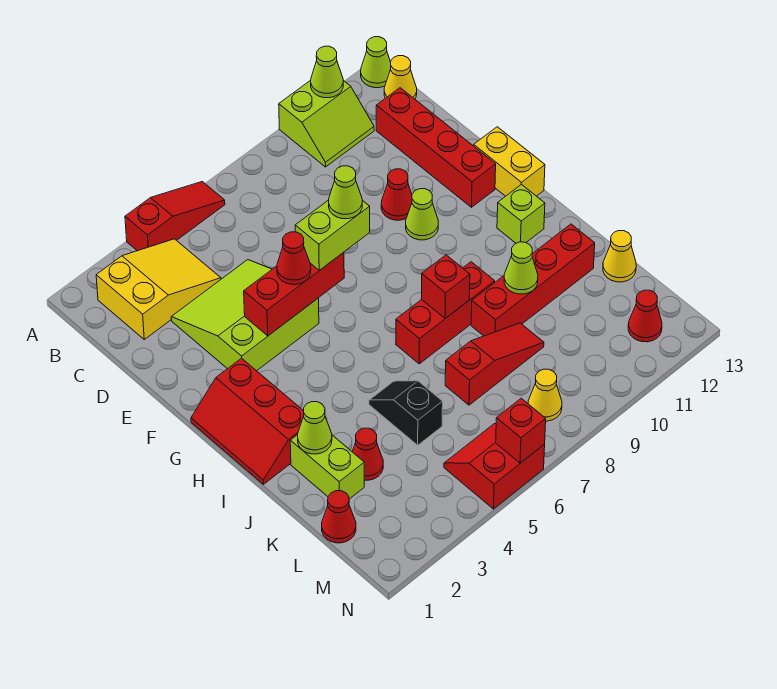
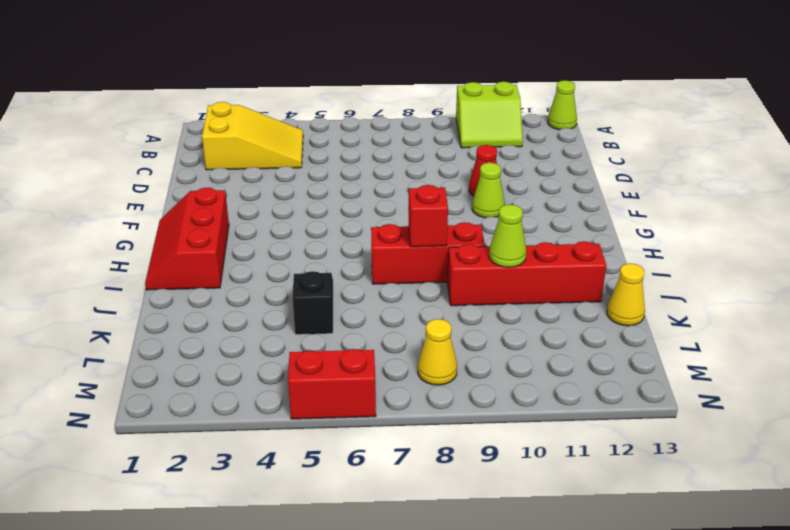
none -> red slope A4:A6 level 1 top 4
none -> yellow cone B13 level 1
none -> red brick C12:F12 level 1
none -> lime slope D3:F5 level 1 top F

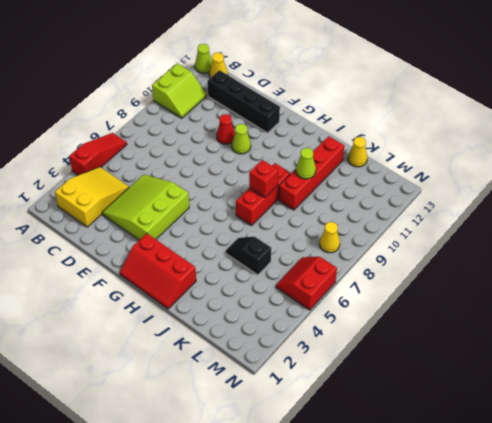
black brick C12:F12 level 1 -> red brick C12:F12 level 1
none -> yellow brick F13:G13 level 1
none -> lime brick H12 level 1
none -> lime brick J2:K2 level 1
none -> red cone K3 level 1

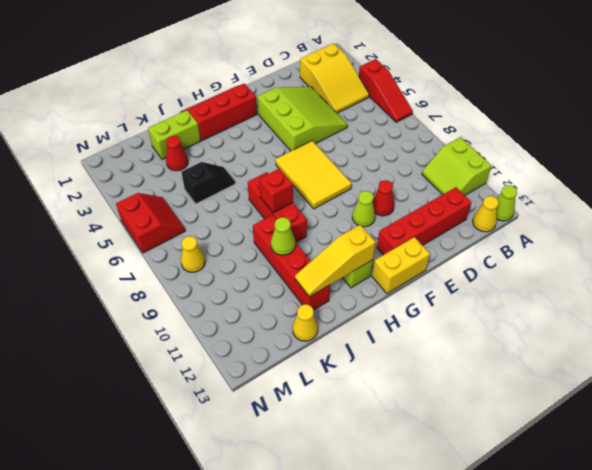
yellow tile F6:G8 level 1 -> none
yellow slope H12:J12 level 2 top H -> none
none -> red slope K7:K9 level 1 top 7
none -> red cone L1 level 1
none -> red cone M12 level 1
none -> lime cone A11 level 2

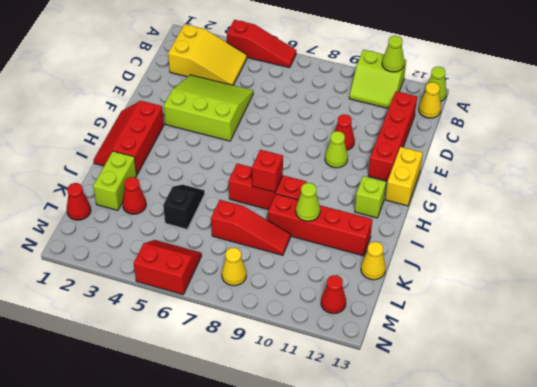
none -> red brick F4:F6 level 2
none -> lime cone J2 level 2
none -> red brick N6 level 2
none -> red cone F5 level 3

